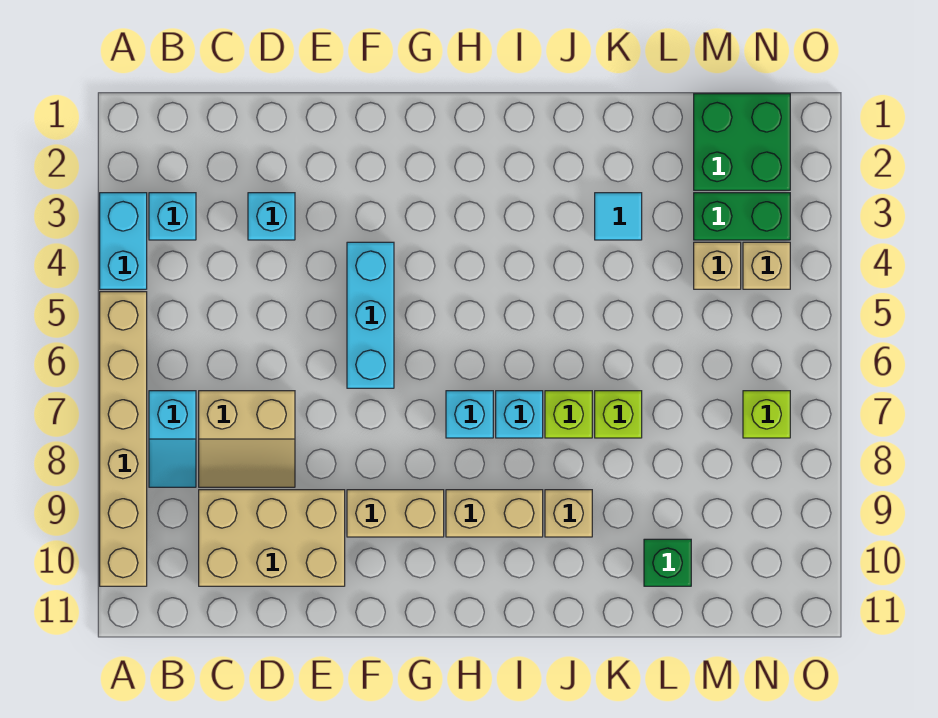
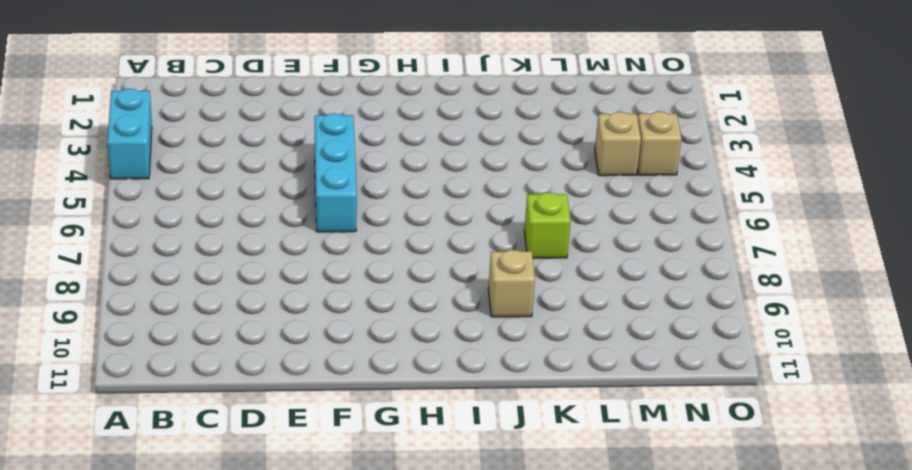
none -> tan brick A5:A10 level 1
none -> cyan brick B3 level 1
none -> cyan slope B7:B8 level 1 top 7

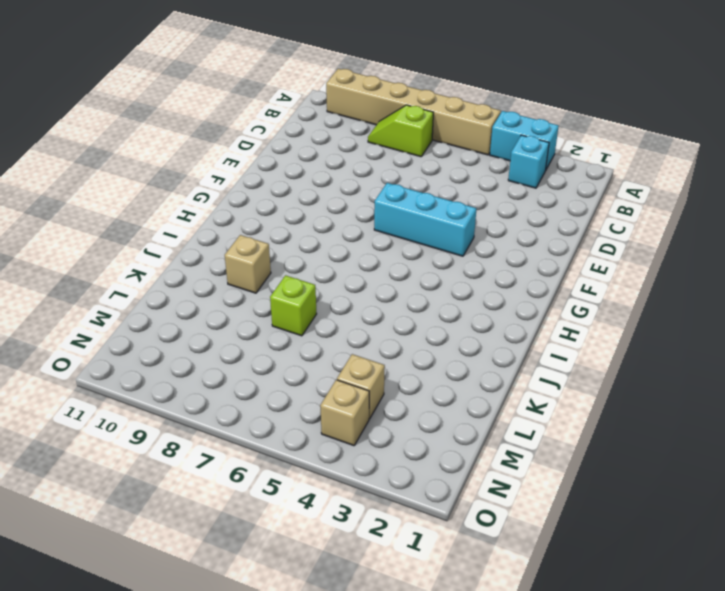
lime slope B7:B8 level 1 top 7 -> cyan slope B7:B8 level 1 top 7
none -> tan slope C7:D8 level 1 top 7
none -> tan brick C9:E10 level 1
none -> cyan brick D3 level 1

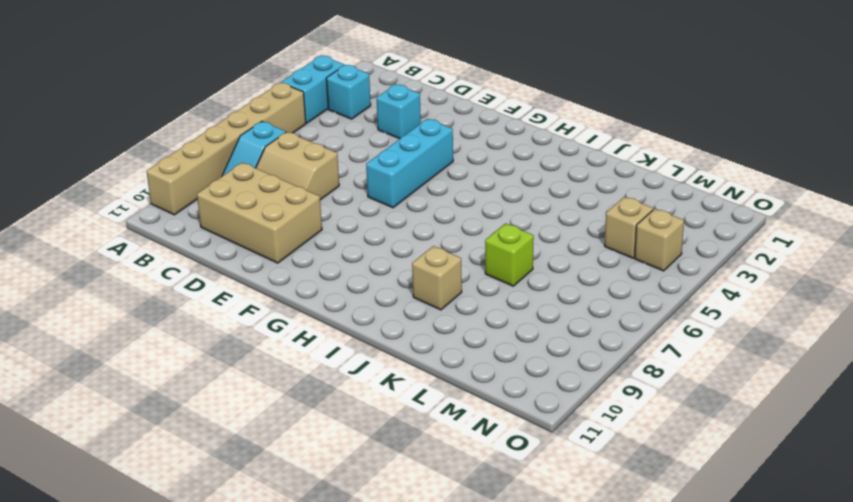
none -> tan brick F9:G9 level 1
none -> cyan brick H7 level 1
none -> tan brick H9:I9 level 1

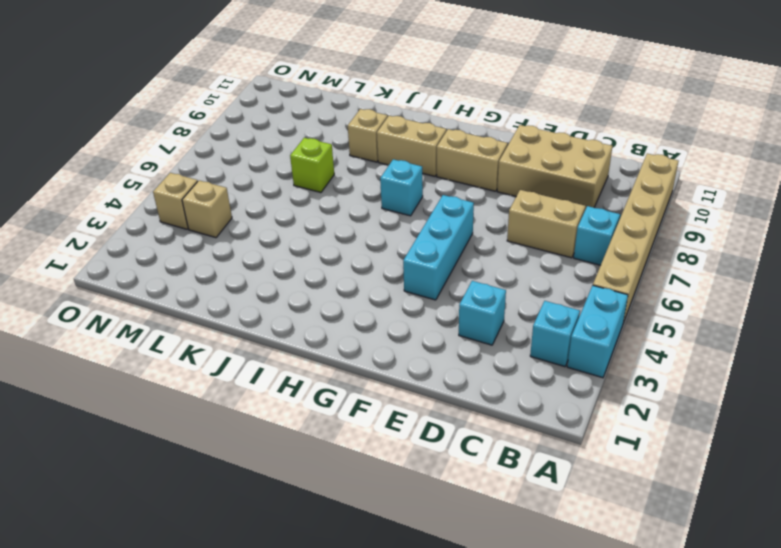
none -> cyan brick I7 level 1
none -> lime brick J7 level 1
none -> cyan tile K3 level 1

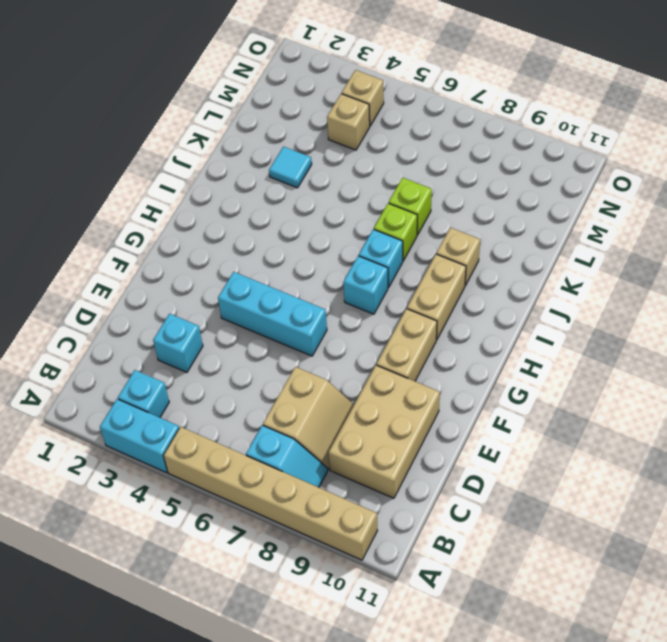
none -> green brick L10 level 1
none -> green brick M1:N2 level 1
none -> green brick M3:N3 level 1

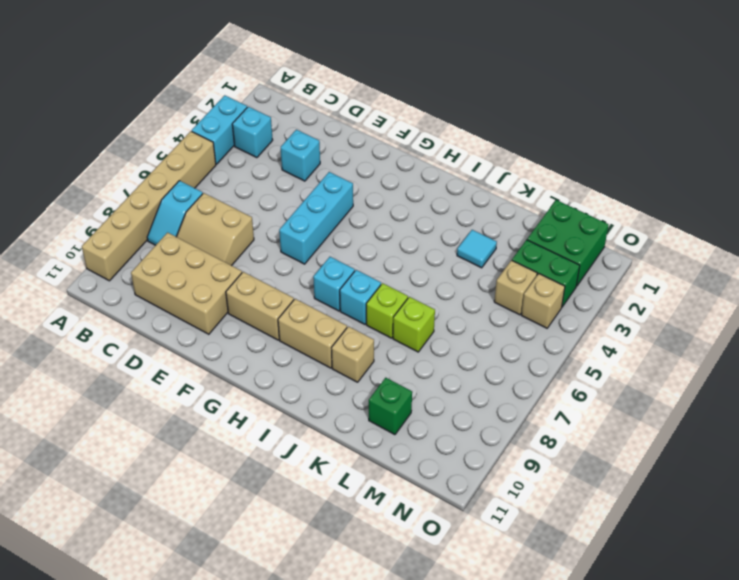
none -> lime brick N7 level 1

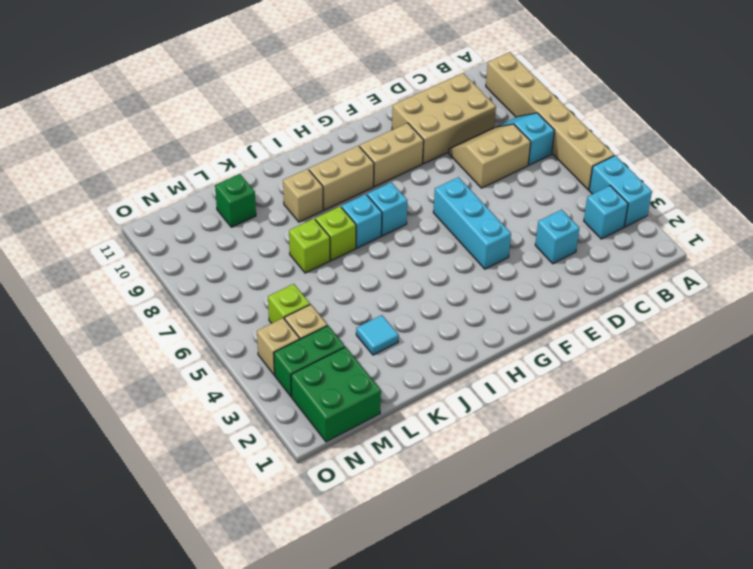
lime brick M5 level 1 -> lime brick N7 level 1

